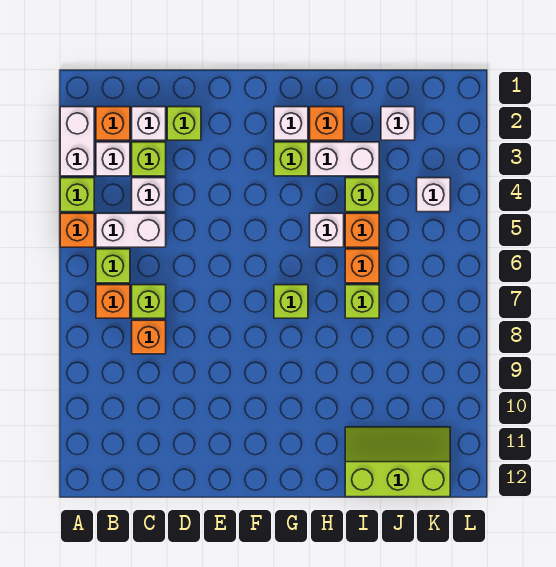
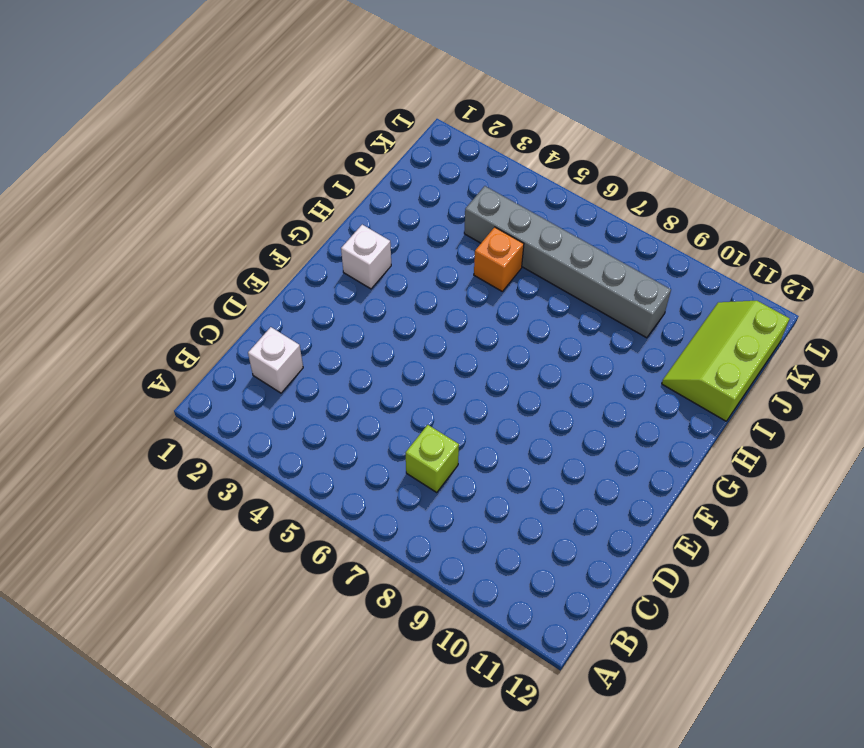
grey brick J4:J9 level 1 -> none
none -> white brick A2:A3 level 1
none -> lime brick A4 level 1
none -> orange brick A5 level 1

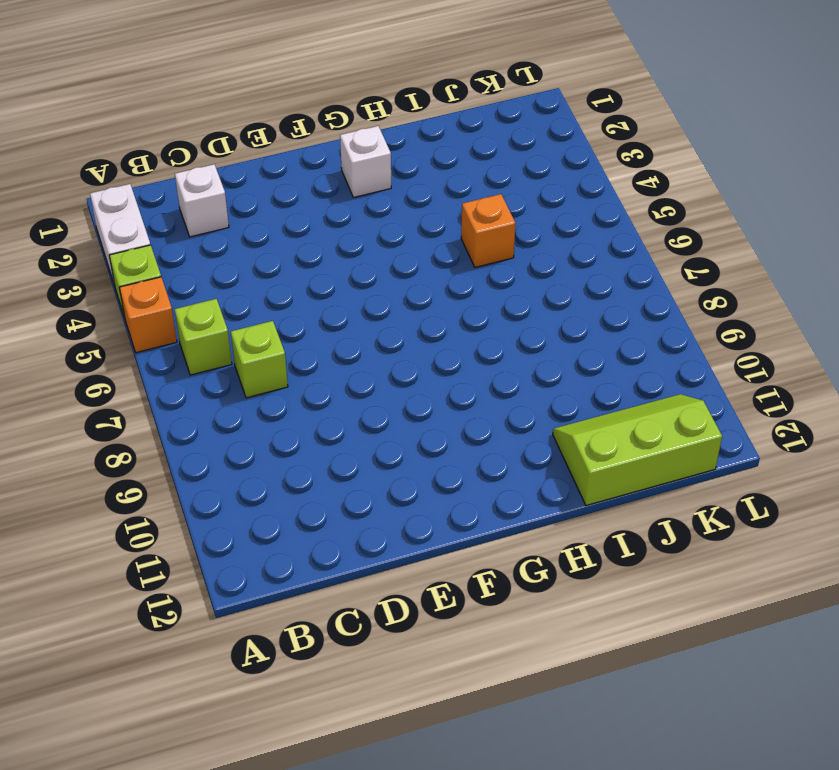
none -> orange brick B2 level 1
none -> white brick B3 level 1
none -> white brick B5:C5 level 1

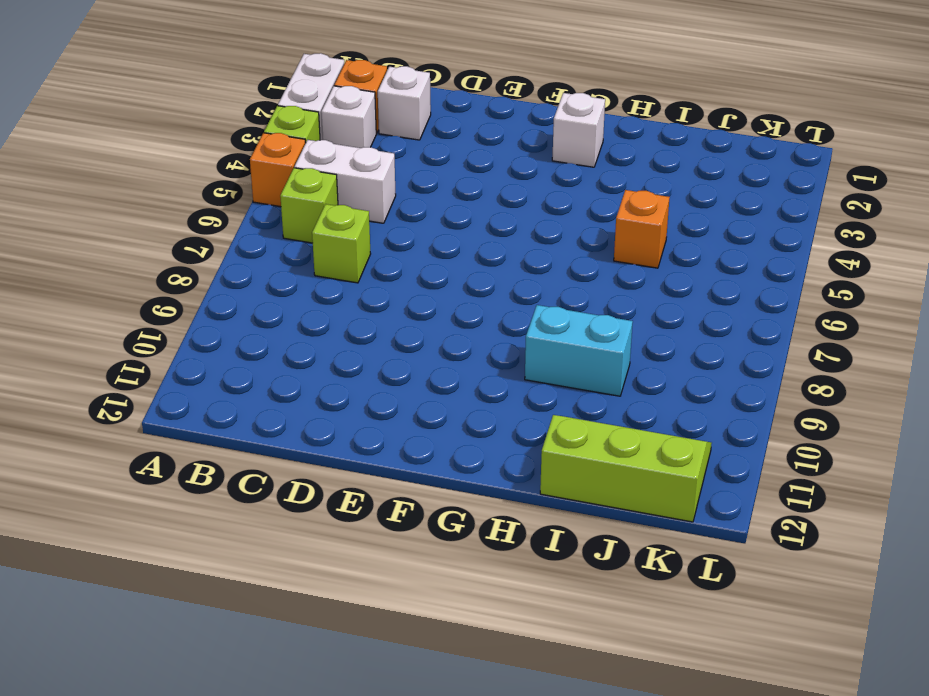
cyan brick H9:I9 level 1 -> none
none -> orange brick B7 level 1
none -> lime brick C3 level 1
none -> white brick C4 level 1

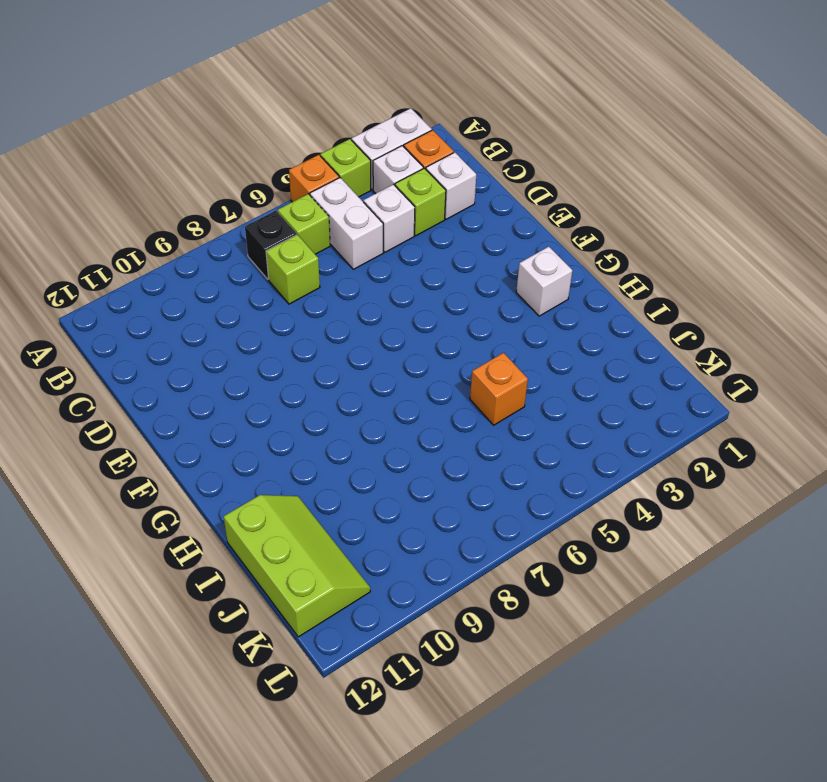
black brick B7 level 1 -> orange brick B7 level 1
none -> orange brick C8 level 1
none -> lime brick D2 level 1
none -> lime brick G3 level 1

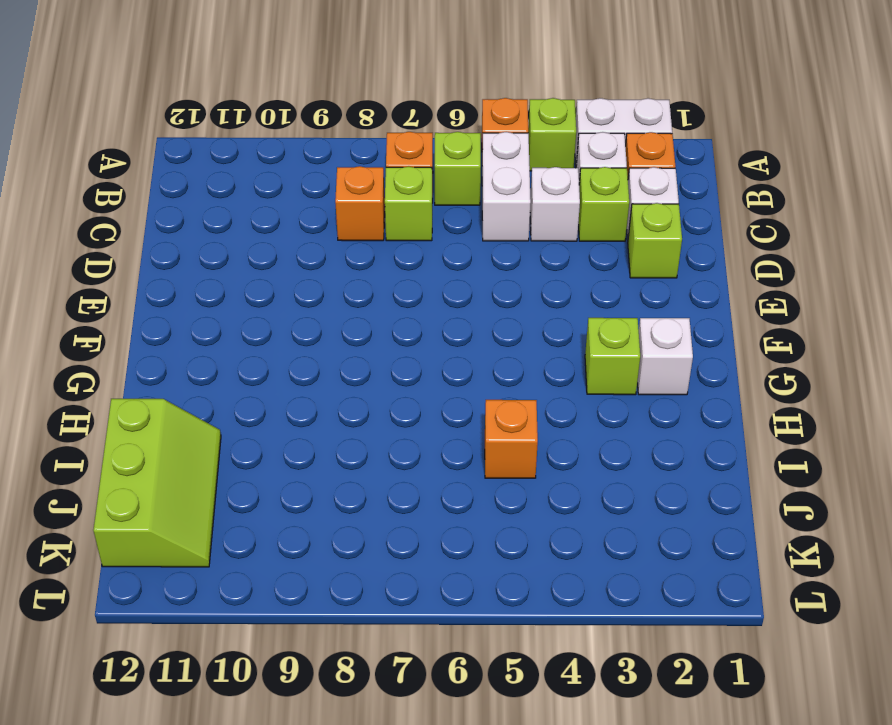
none -> lime brick G7 level 1
none -> orange brick H2 level 1
none -> white brick H3:I3 level 1

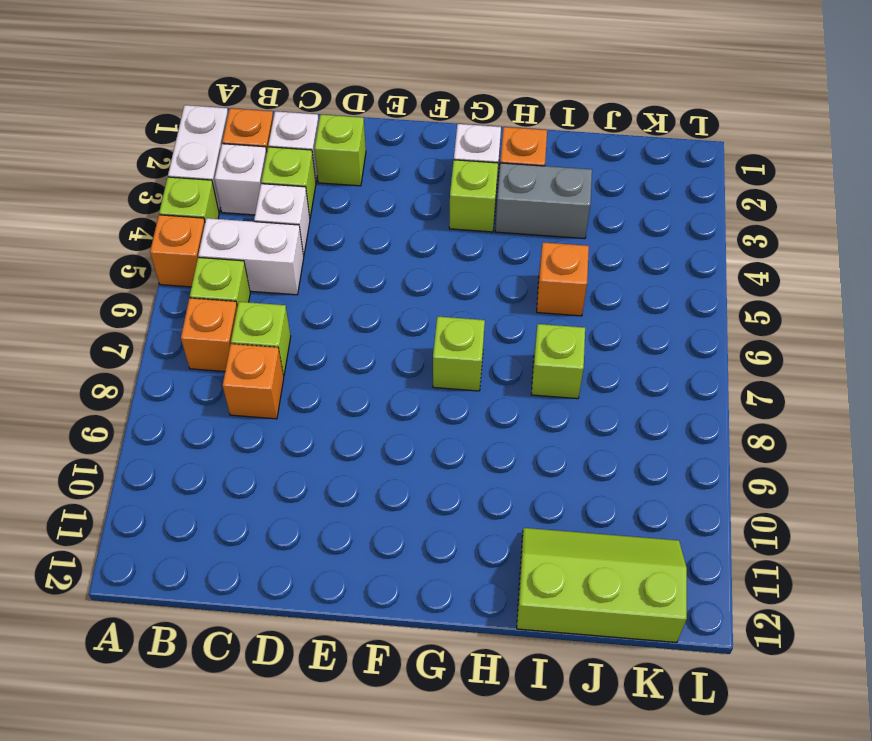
grey brick H3:I3 level 1 -> white brick H3:I3 level 1
none -> white brick H5 level 1
none -> lime brick I4 level 1
none -> orange brick I6 level 1

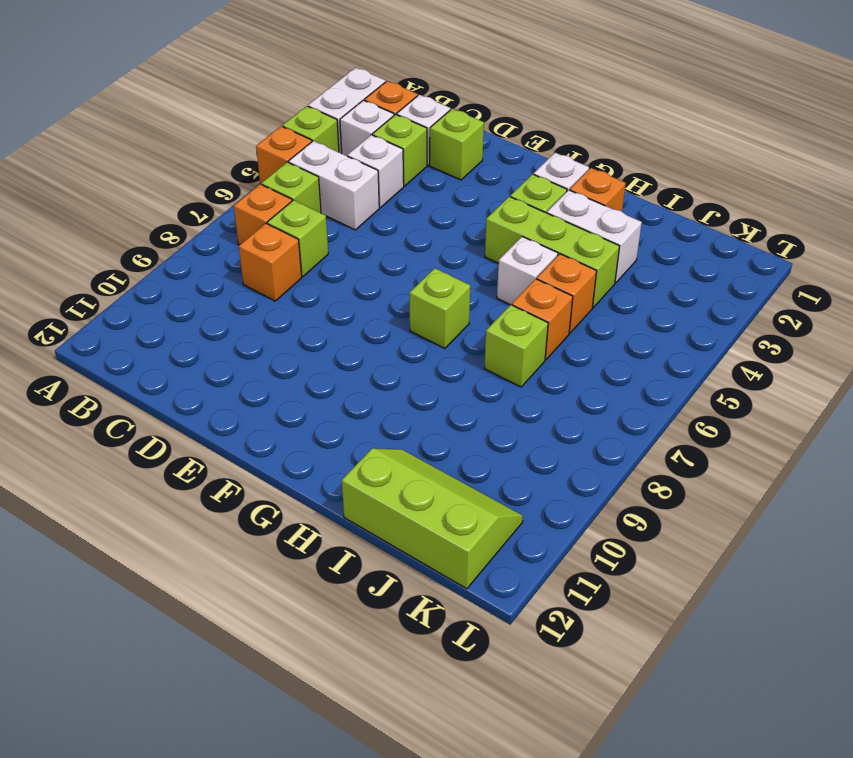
lime brick G4:I4 level 1 -> lime brick I4 level 1
none -> white brick J2 level 1
none -> white brick K4 level 1

